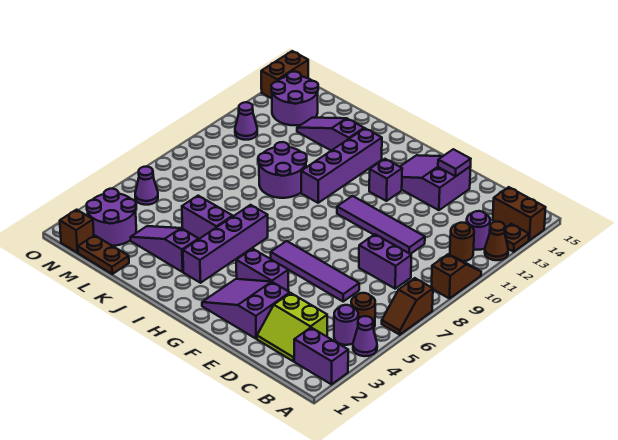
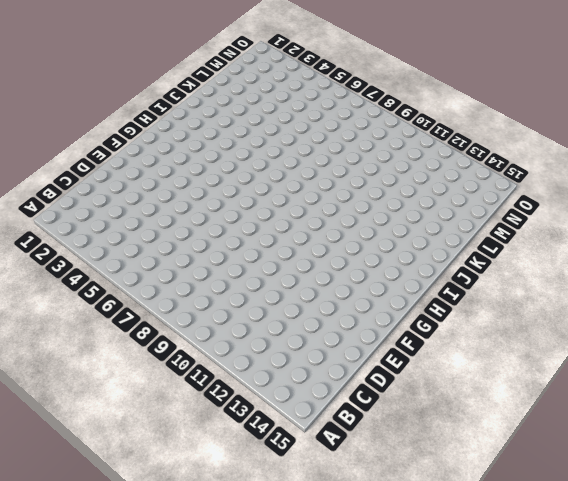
none -> purple brick A2:B2 level 1
none -> purple cone A4 level 1
none -> brown slope A6:A7 level 1 top 7
none -> brown slope A9:A10 level 1 top 9

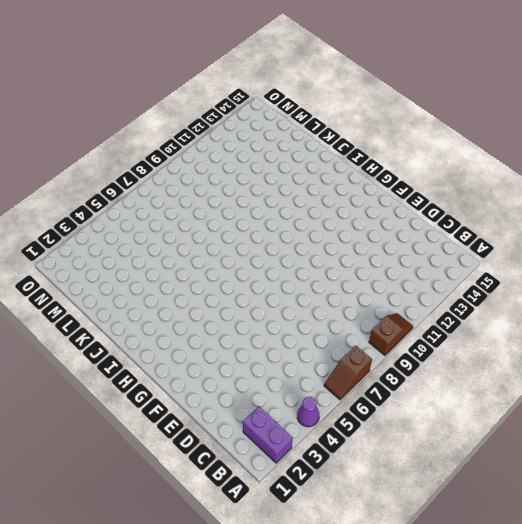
none -> brown cone A12 level 1
none -> brown plate A13 level 1
none -> brown brick A14:B14 level 1
none -> purple round brick B4 level 1

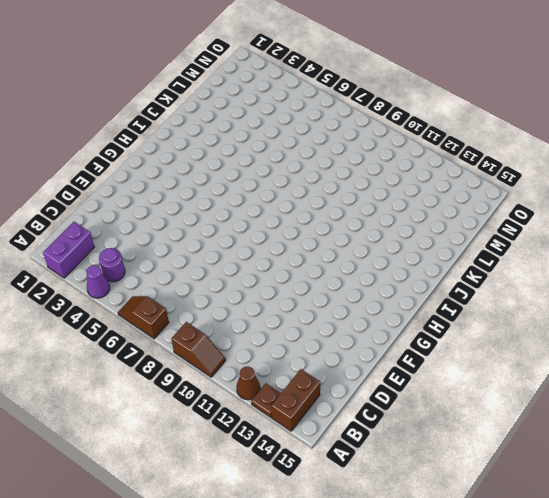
none -> brown round brick B5 level 1
none -> brown round brick B11 level 1
none -> purple round brick B12 level 1
none -> lime slope C2:D3 level 1 top 3

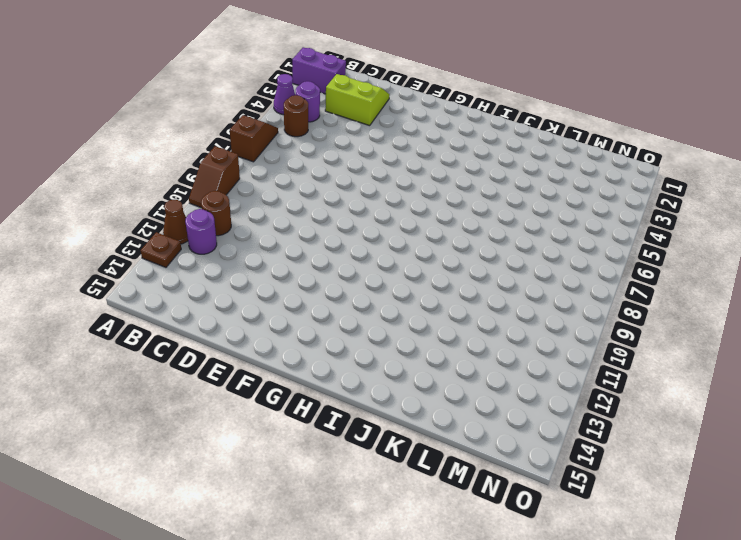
none -> brown brick A14:B14 level 1
none -> purple brick C8:D8 level 1
none -> purple tile D6:G6 level 1
none -> purple tile D10:G10 level 1

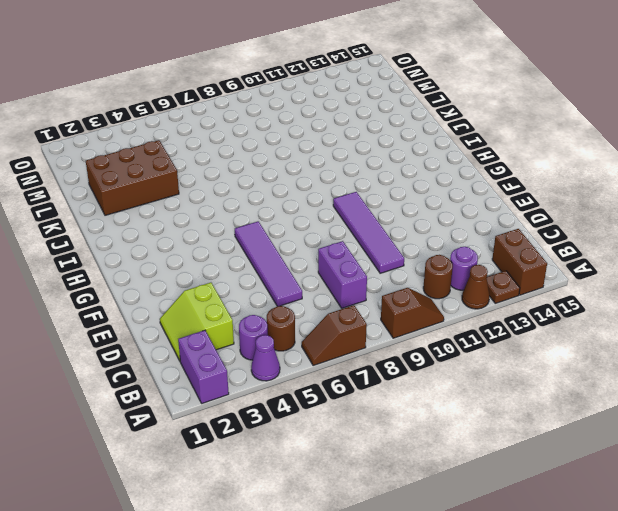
brown brick K2:L4 level 1 -> purple slope J3:L3 level 1 top J
none -> purple slope E2:G3 level 1 top E
none -> purple slope E13:G14 level 1 top E
none -> purple brick F4:G4 level 1
none -> purple brick G12 level 1

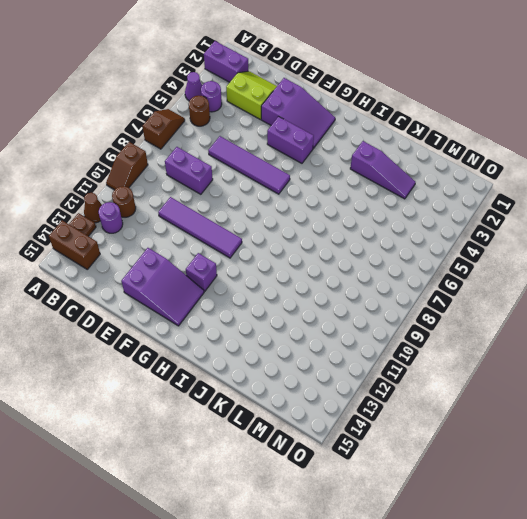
none -> purple brick I3:I6 level 1
none -> purple brick I10:I13 level 1
none -> purple brick J5:K5 level 1
none -> purple round brick J9:K10 level 1

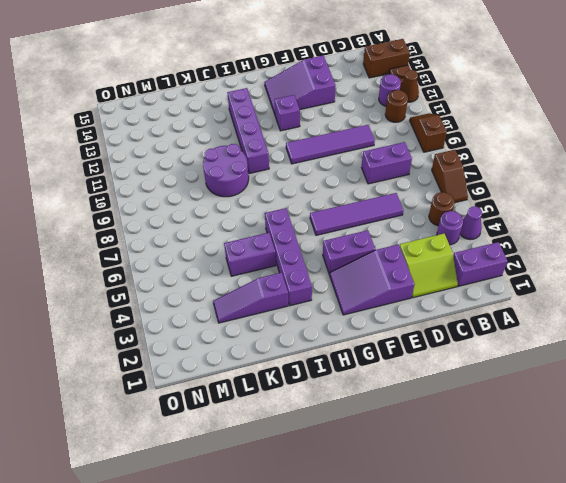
none -> purple slope J13:L13 level 1 top J
none -> brown plate L1:M1 level 1
none -> purple round brick M2:N3 level 1
none -> purple round brick M13:N14 level 1

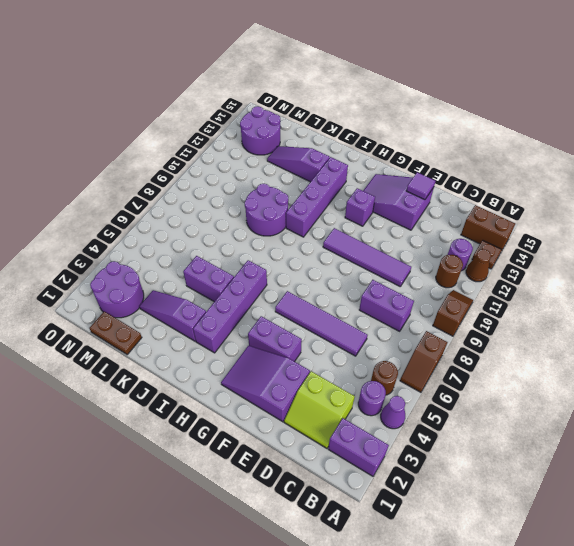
none -> brown brick N1 level 1
none -> purple cone N5 level 1
none -> purple cone N11 level 1
none -> brown brick O14:O15 level 1

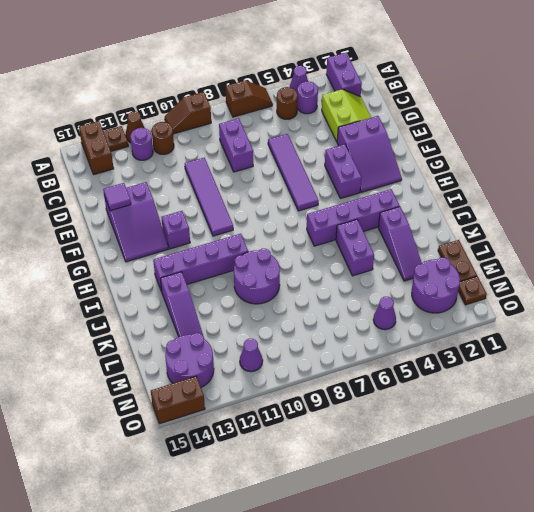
brown plate N1 level 1 -> brown brick N1 level 1

